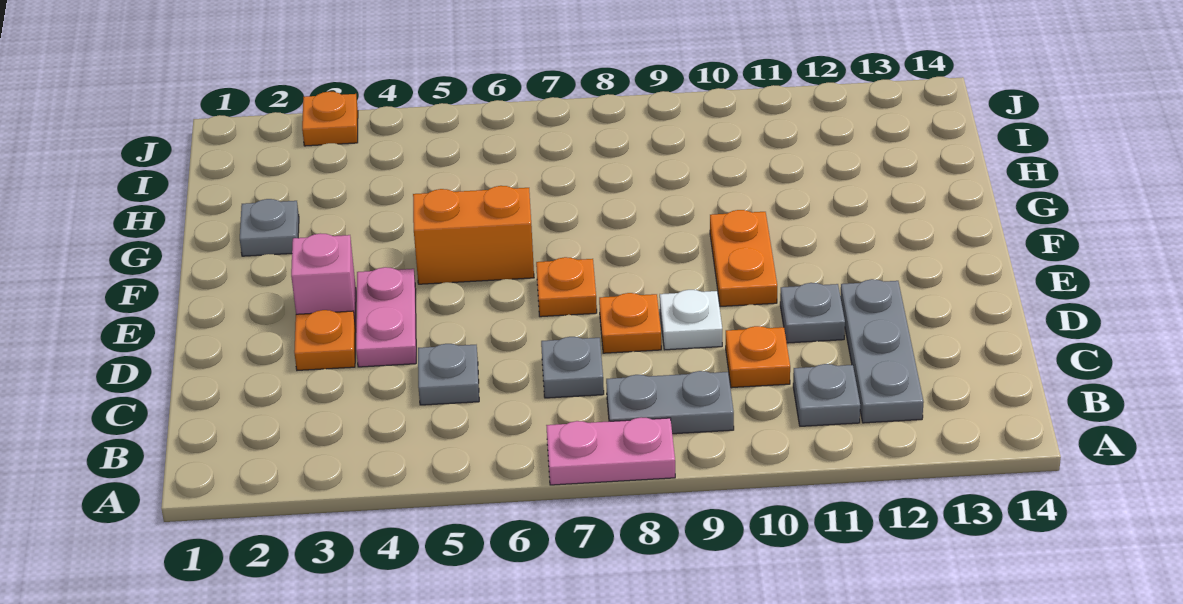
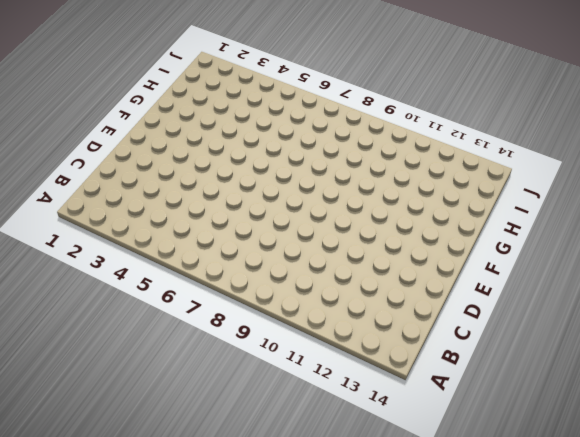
none -> pink plate A7:A8 level 1
none -> grey plate B8:B9 level 1
none -> grey plate B11 level 1

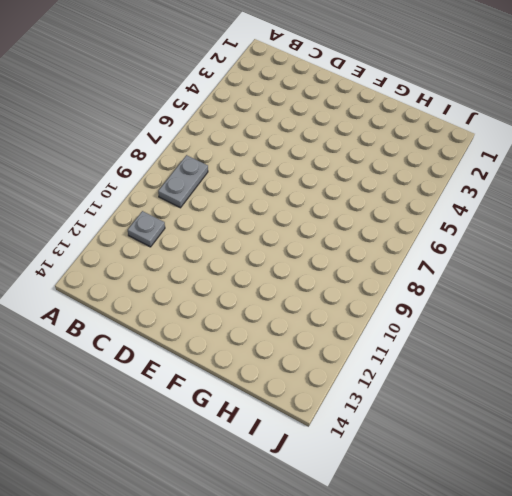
none -> pink plate A7:A8 level 1
none -> grey plate B12:D12 level 1
none -> grey plate C5 level 1

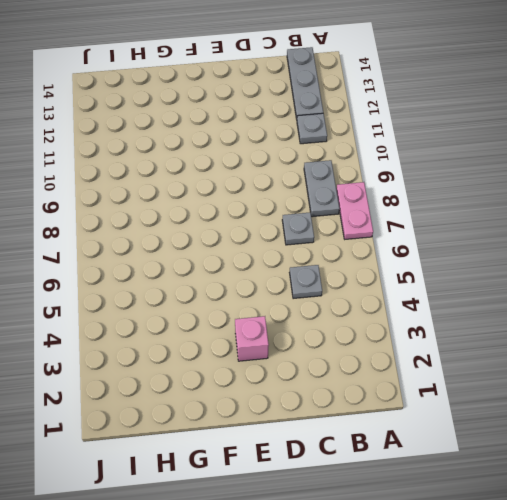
grey plate B12:B14 level 1 -> grey plate B12:D12 level 1
none -> orange plate C10 level 1
none -> orange plate D3 level 1
none -> pink plate D4:E4 level 1

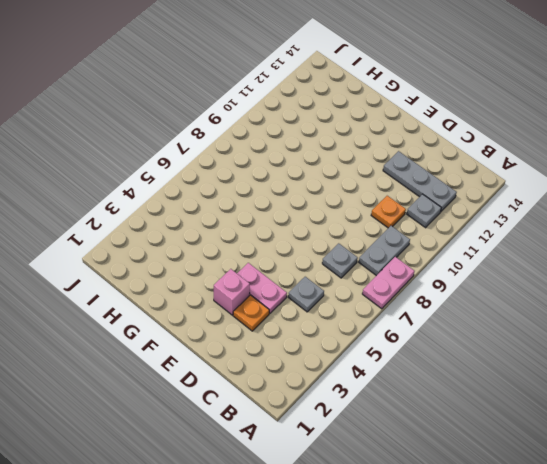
none -> orange plate D8 level 1
none -> white plate D9 level 1
none -> grey plate D11 level 1

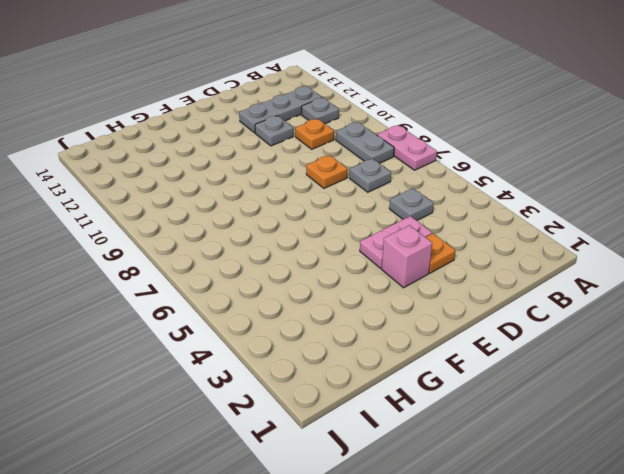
none -> white plate D9 level 1
none -> orange plate E7 level 1
none -> orange plate E10:F10 level 1

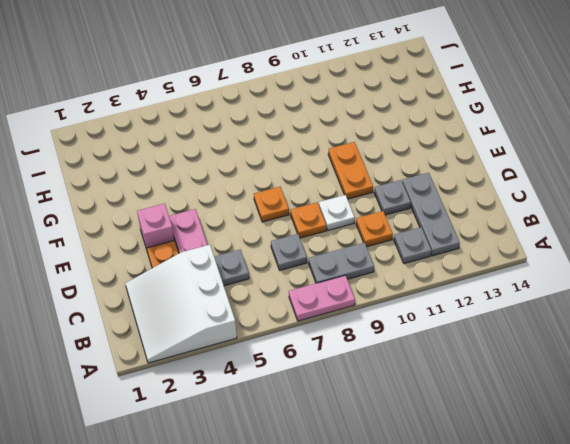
white slope A2:C4 level 1 top 4 -> none
none -> orange brick F5:F6 level 1
none -> grey plate G2 level 1
none -> orange plate J3 level 1

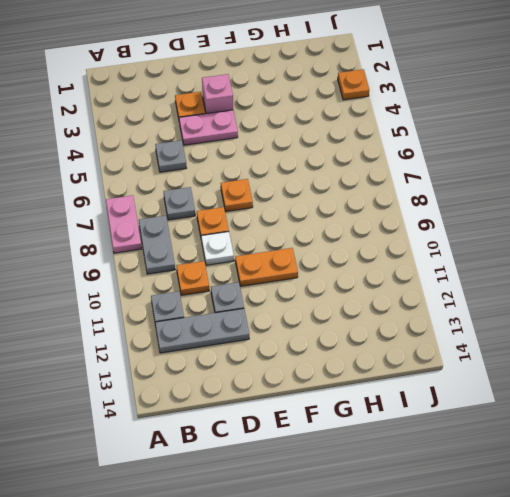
none -> orange brick F5:F6 level 1
none -> grey plate G2 level 1

